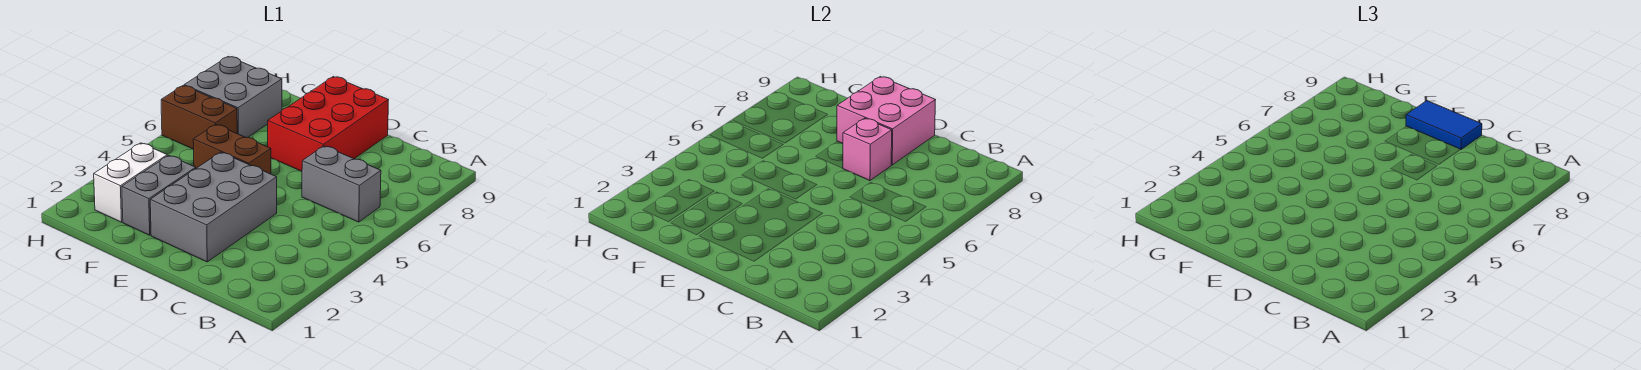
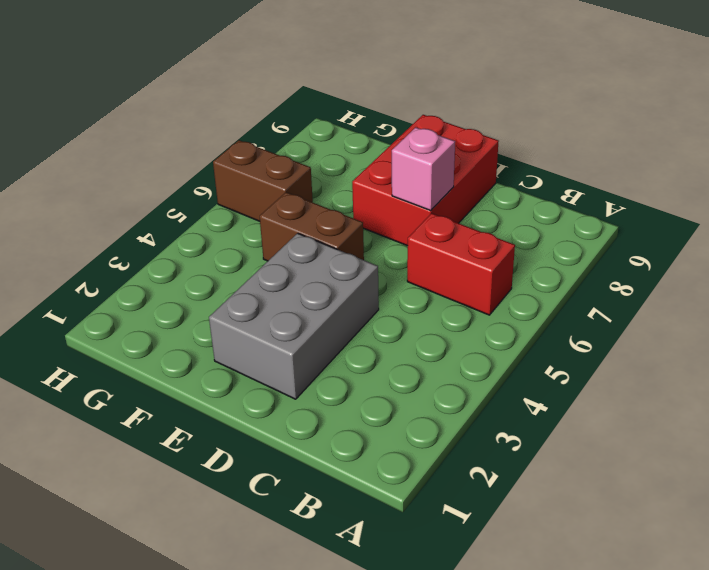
red brick B6:C6 level 1 -> grey brick B6:C6 level 1
none -> grey brick F2:F3 level 1
none -> white brick G2:G3 level 1

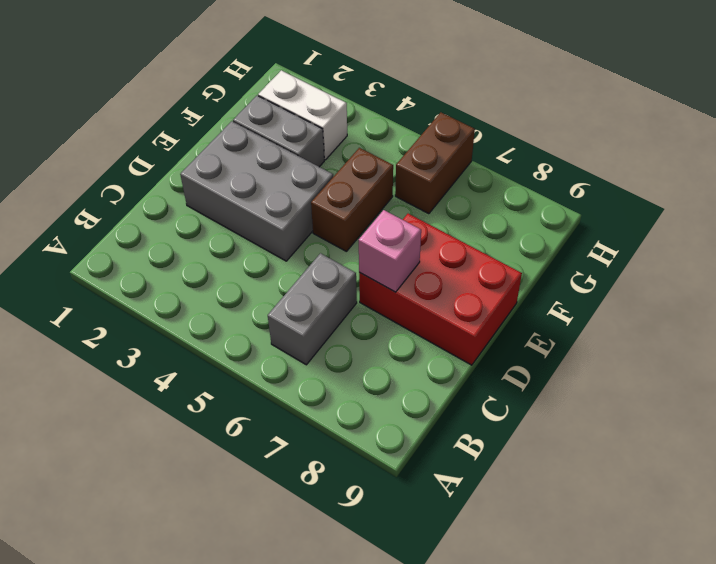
none -> grey brick G7:H8 level 1
none -> pink brick D8:E9 level 2

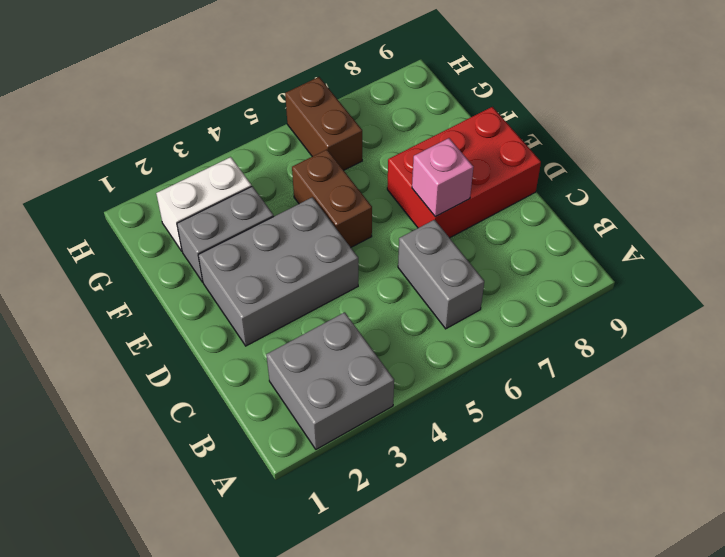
grey brick A2:B3 level 1 -> grey brick G7:H8 level 1
none -> pink brick D8:E9 level 2
none -> blue tile D9:E9 level 3

